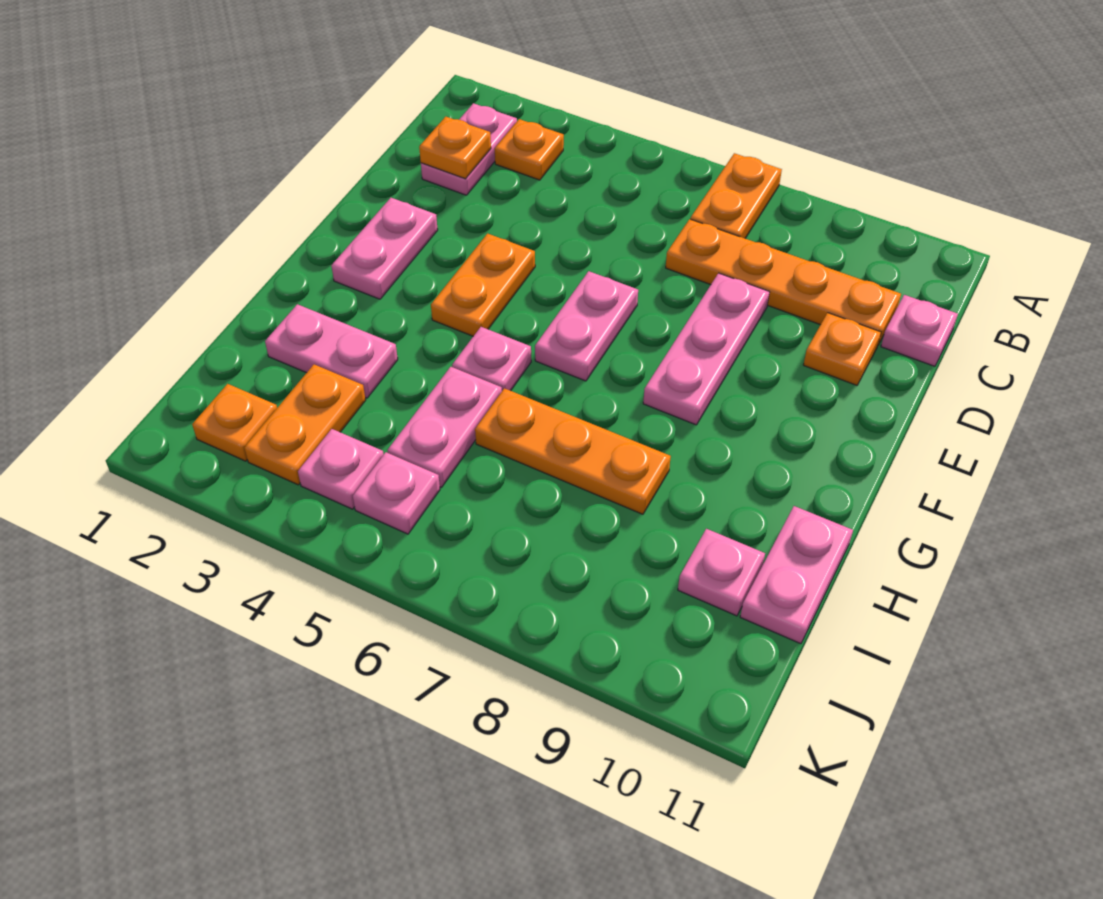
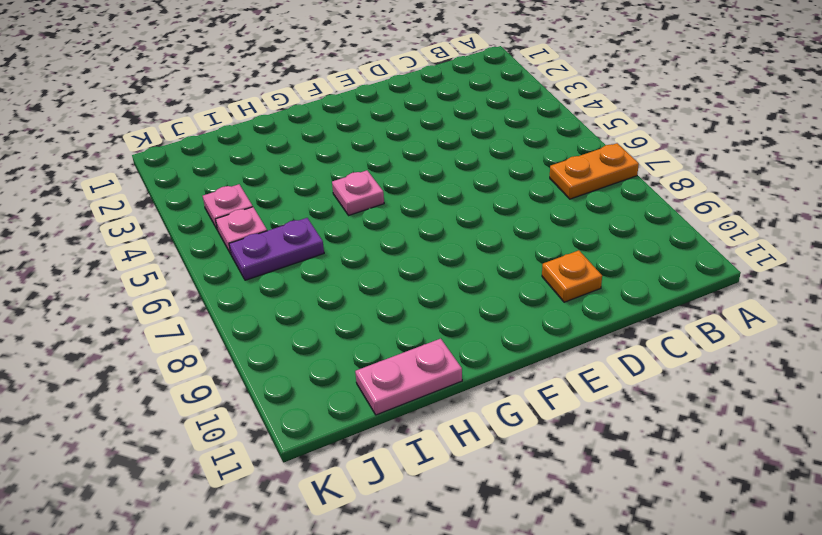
purple plate I6:J6 level 1 -> none
none -> pink plate B2:C2 level 1
none -> orange plate B3 level 1
none -> orange plate C7:C10 level 1

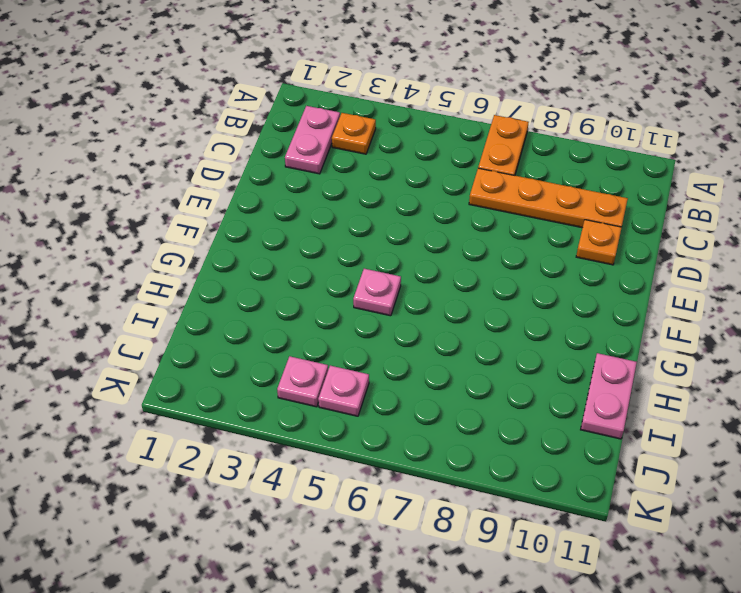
none -> pink plate C11 level 1
none -> pink plate D8:F8 level 1
none -> pink plate E2:F2 level 1

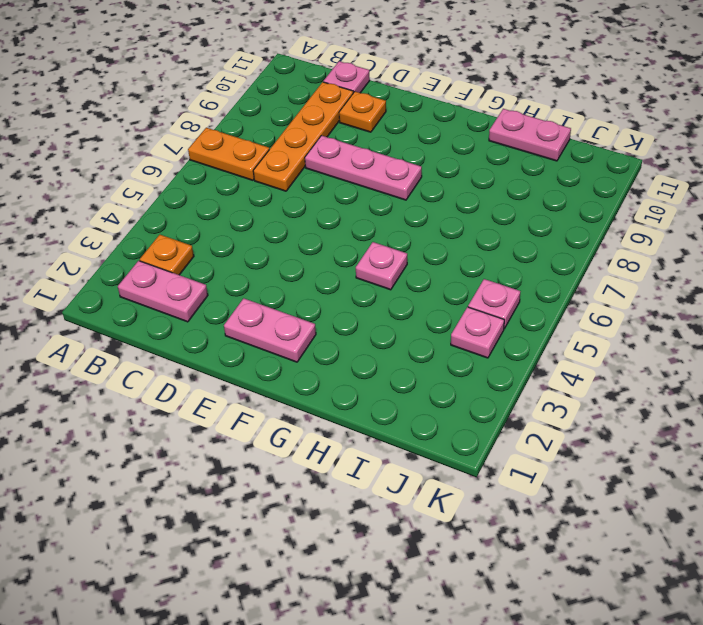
none -> orange plate E4:F4 level 1
none -> pink plate E6:F6 level 1
none -> pink plate H2:H3 level 1

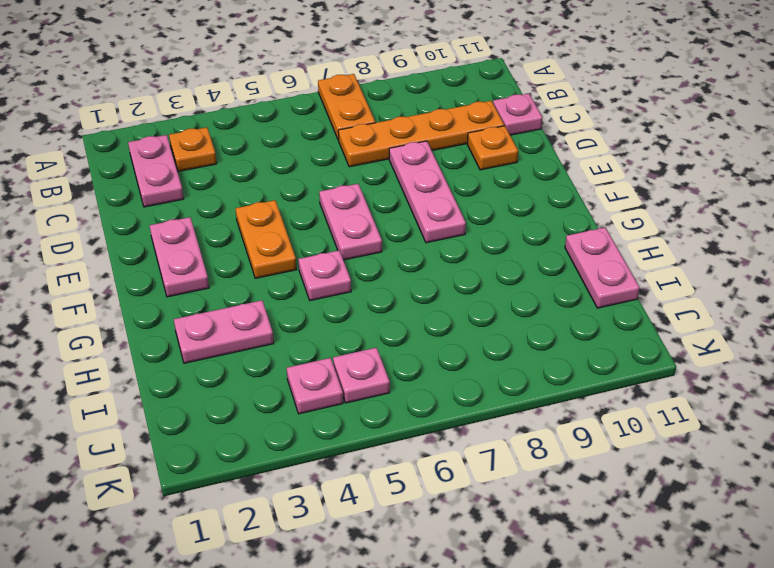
none -> pink plate H5:I5 level 1
none -> orange plate H6:H8 level 1
none -> orange plate I3:J3 level 1

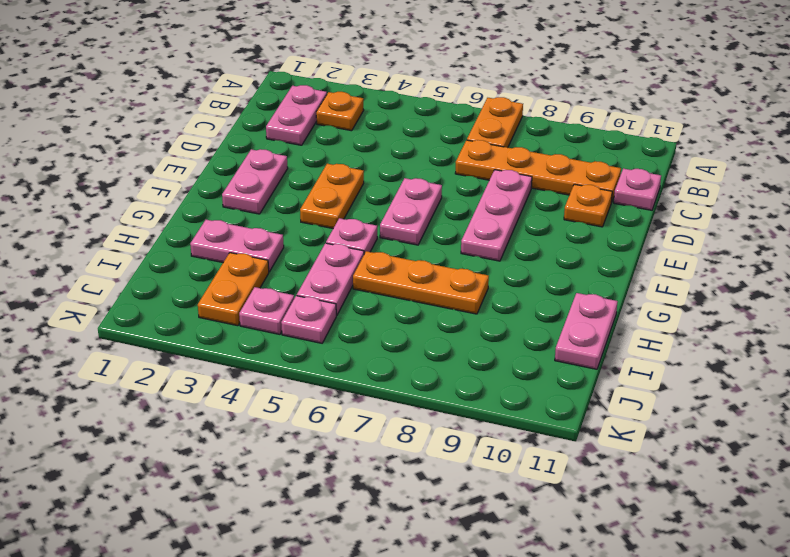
none -> pink plate I10 level 1
none -> orange plate J2 level 1
none -> orange plate C2 level 2

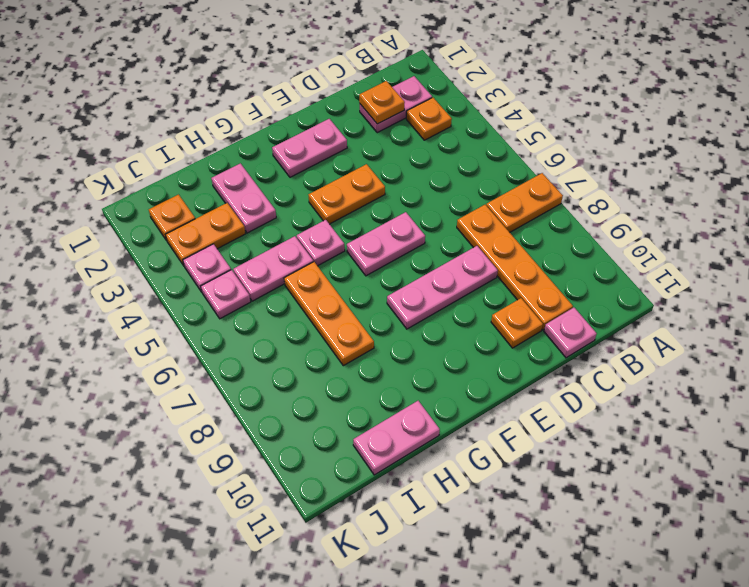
none -> pink plate I10 level 1

